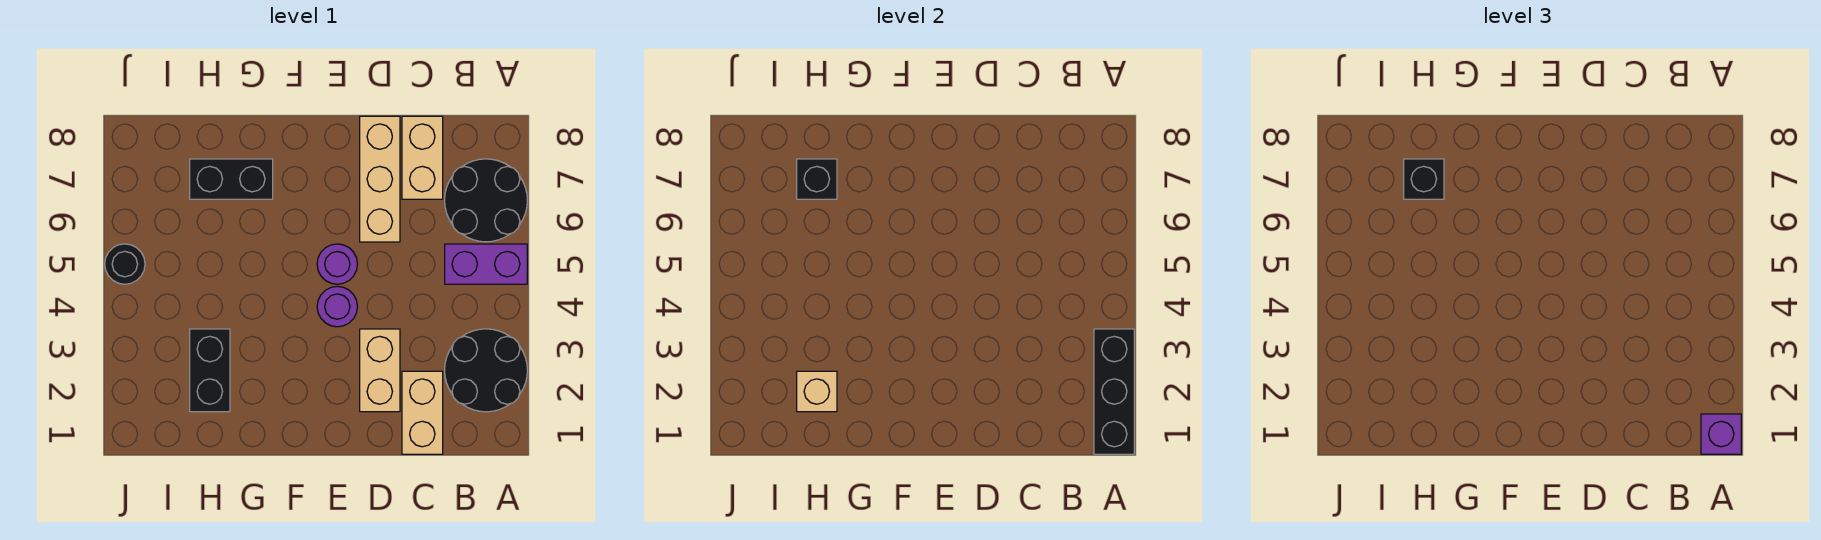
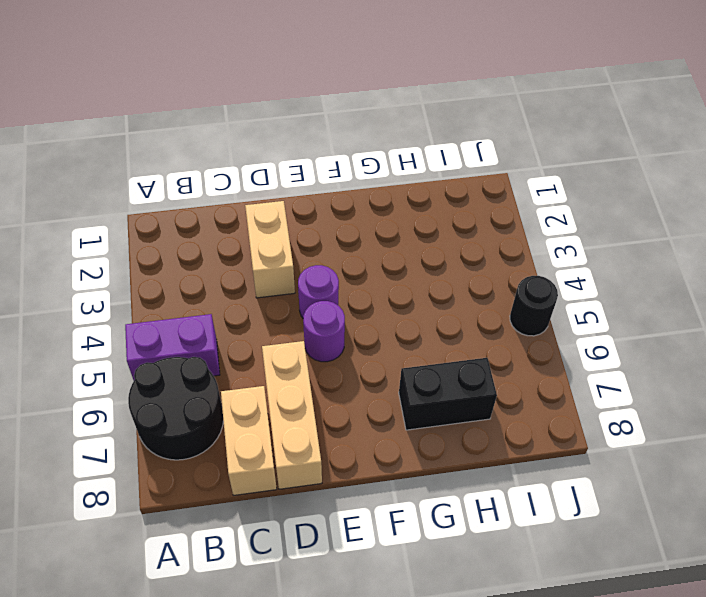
none -> black round brick A2:B3 level 1
none -> tan brick C1:C2 level 1
none -> black brick H2:H3 level 1

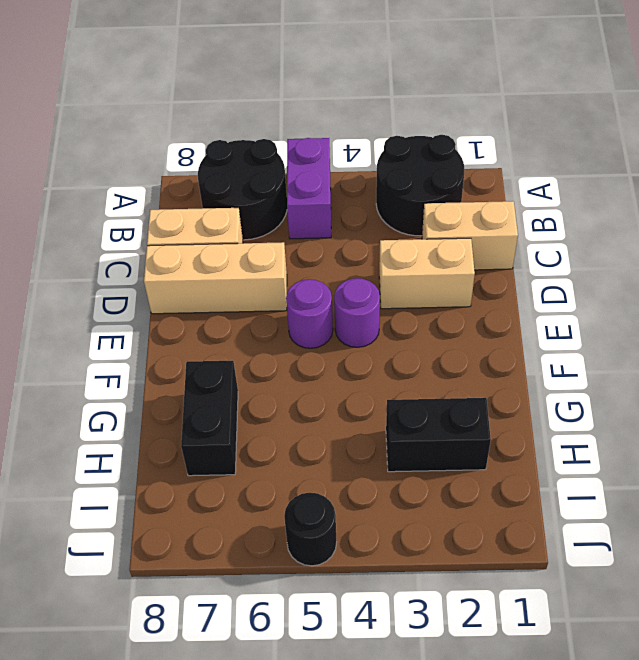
none -> black brick A1:A3 level 2
none -> tan brick H2 level 2
none -> black brick H7 level 2

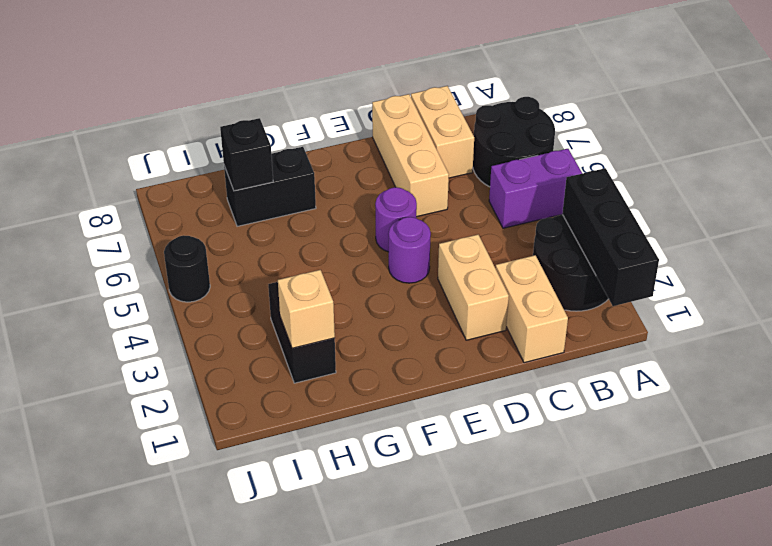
none -> purple brick A1 level 3
none -> black brick H7 level 3

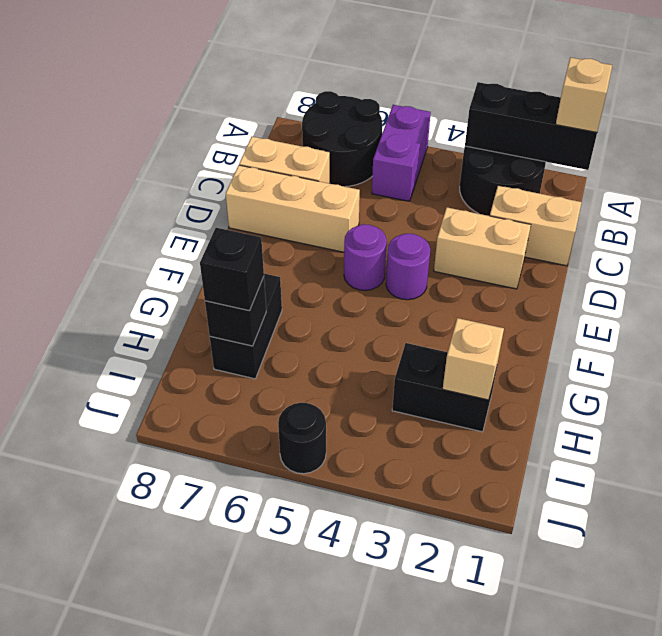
tan brick A1 level 3 -> purple brick A1 level 3

